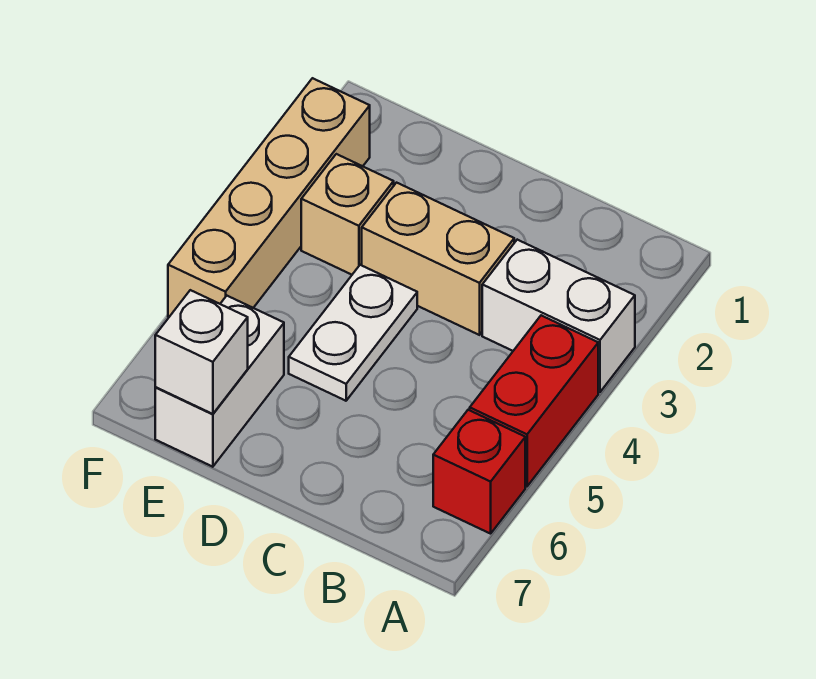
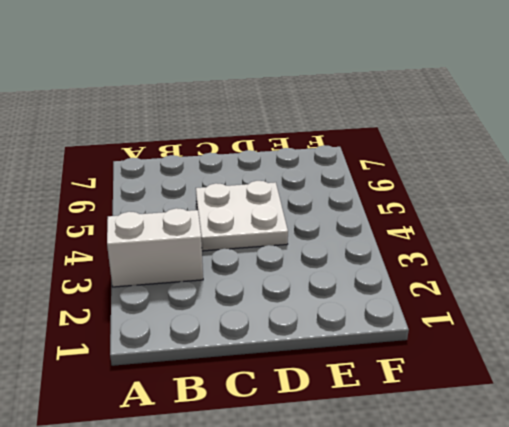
white plate C4:D5 level 1 -> white plate D4:D5 level 1
none -> red brick A4:A5 level 1
none -> red brick A6 level 1

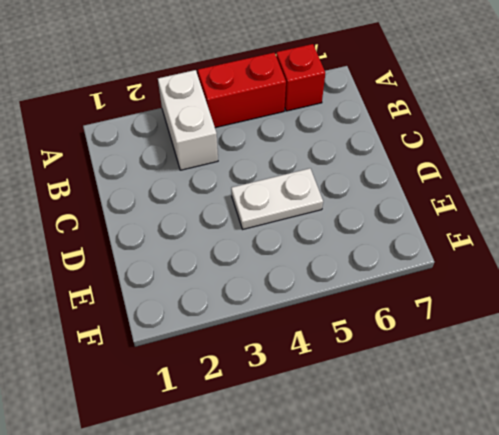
none -> tan brick C3:D3 level 1
none -> tan brick E3 level 1

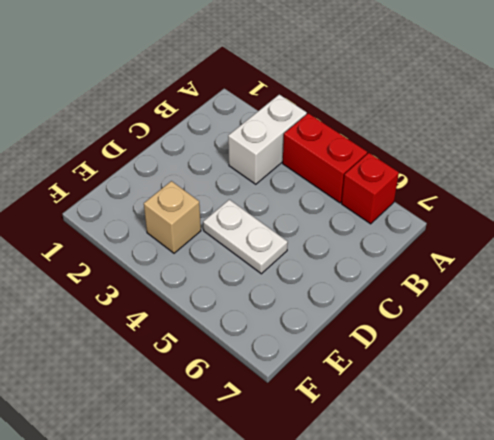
none -> tan brick C3:D3 level 1
none -> white brick E6:E7 level 1

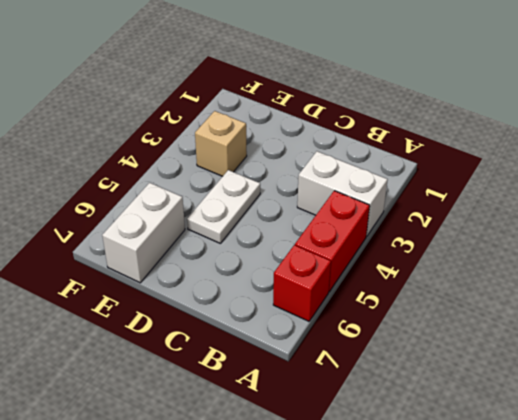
none -> tan brick C3:D3 level 1
none -> tan brick F2:F5 level 1

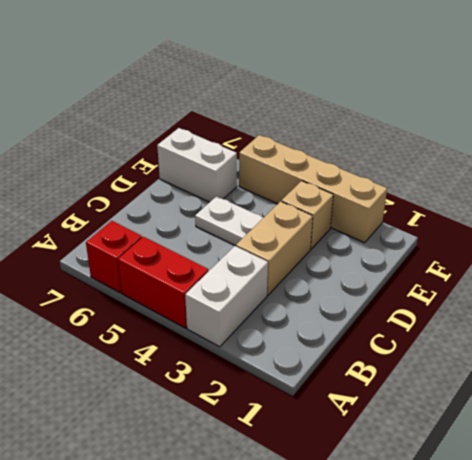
none -> white brick E7 level 2

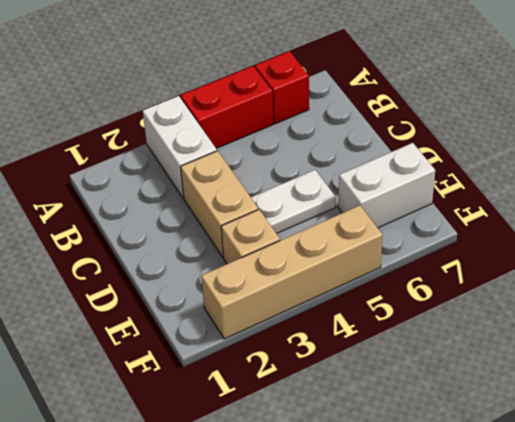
none -> white brick E7 level 2

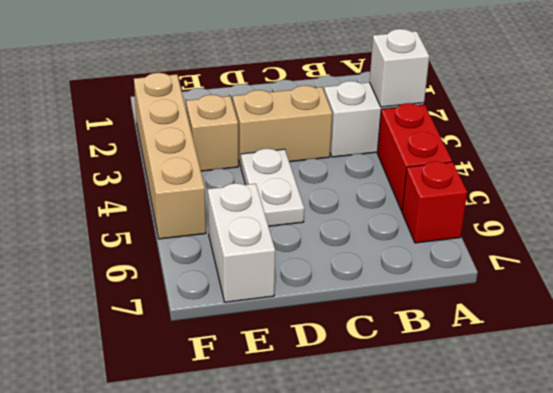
white brick A3 level 2 -> white brick E7 level 2

